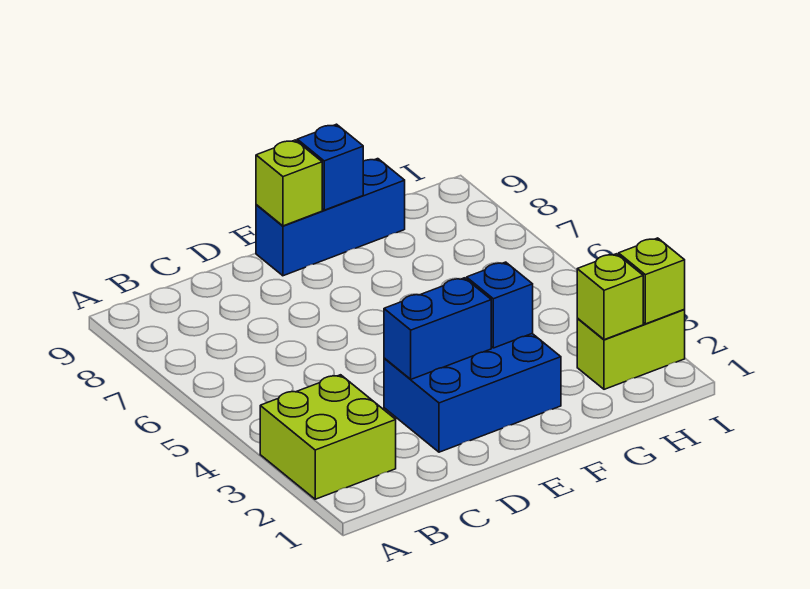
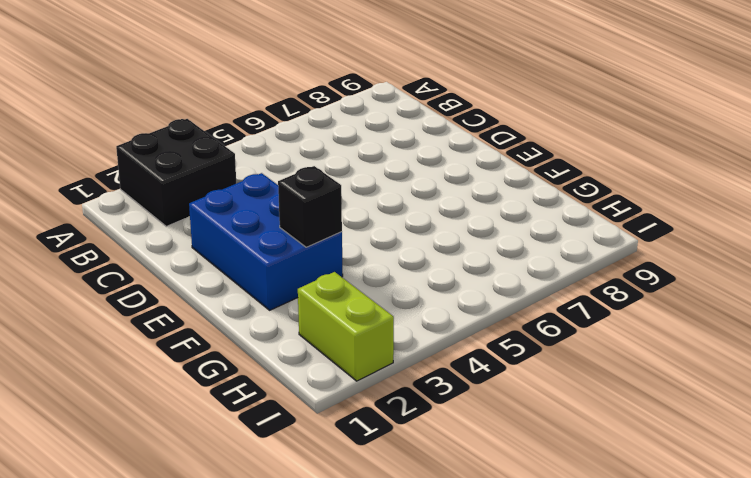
black brick A2:B3 level 1 -> lime brick A2:B3 level 1
black brick F3 level 2 -> blue brick F3 level 2
none -> blue brick E9:G9 level 1
none -> blue brick D3:E3 level 2

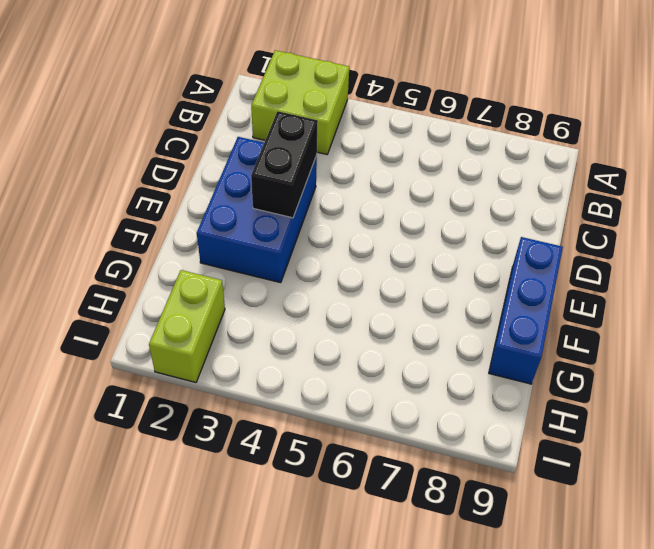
black brick D3:E3 level 2 -> blue brick D3:E3 level 2
none -> lime brick E9 level 2
none -> blue brick F3 level 2

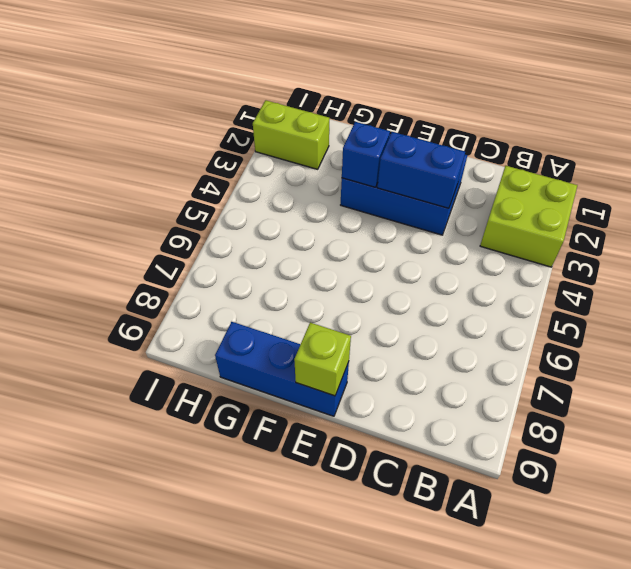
none -> blue brick F9 level 2
none -> lime brick H2 level 2

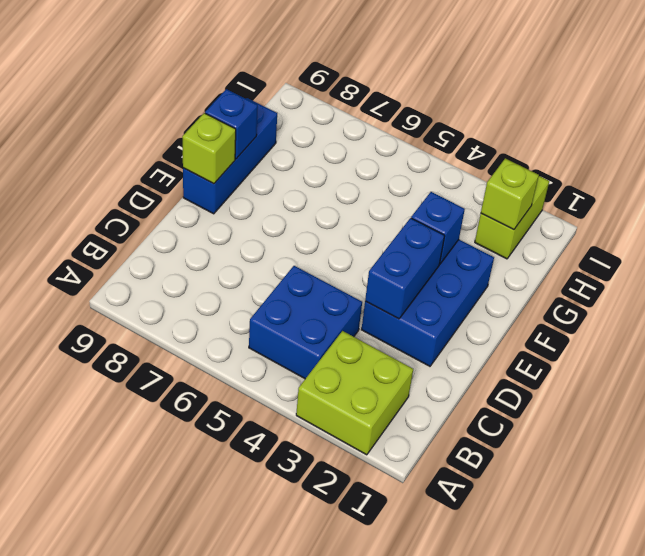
blue brick B4:C5 level 1 -> none
none -> lime brick I2 level 2

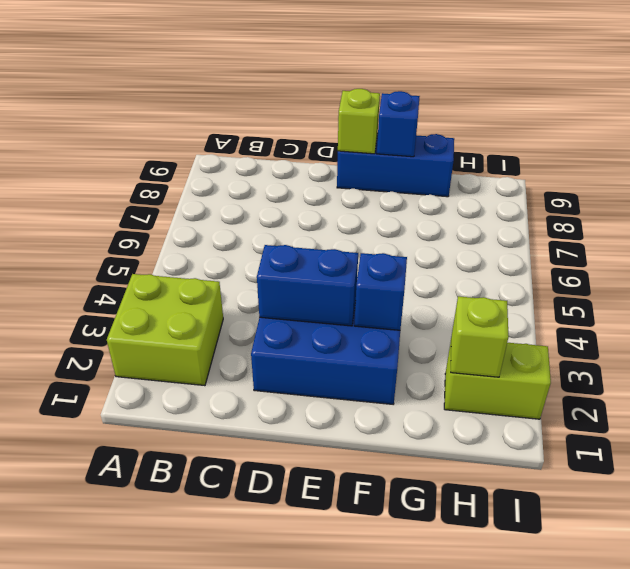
none -> lime brick I2 level 2

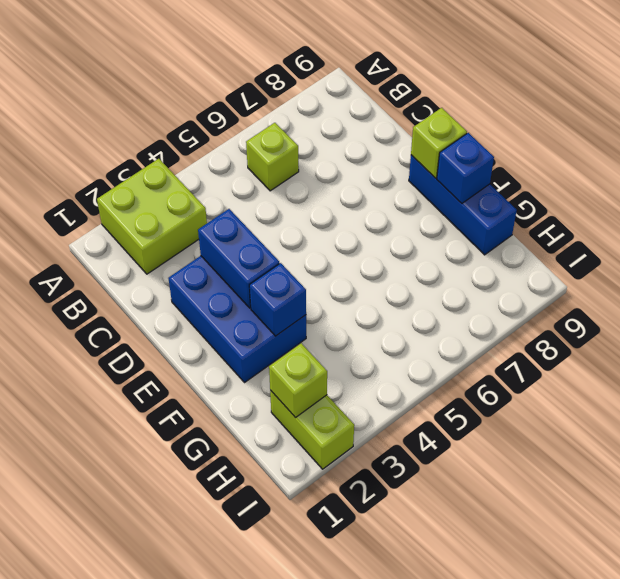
lime brick B6 level 1 -> lime brick I2 level 2

